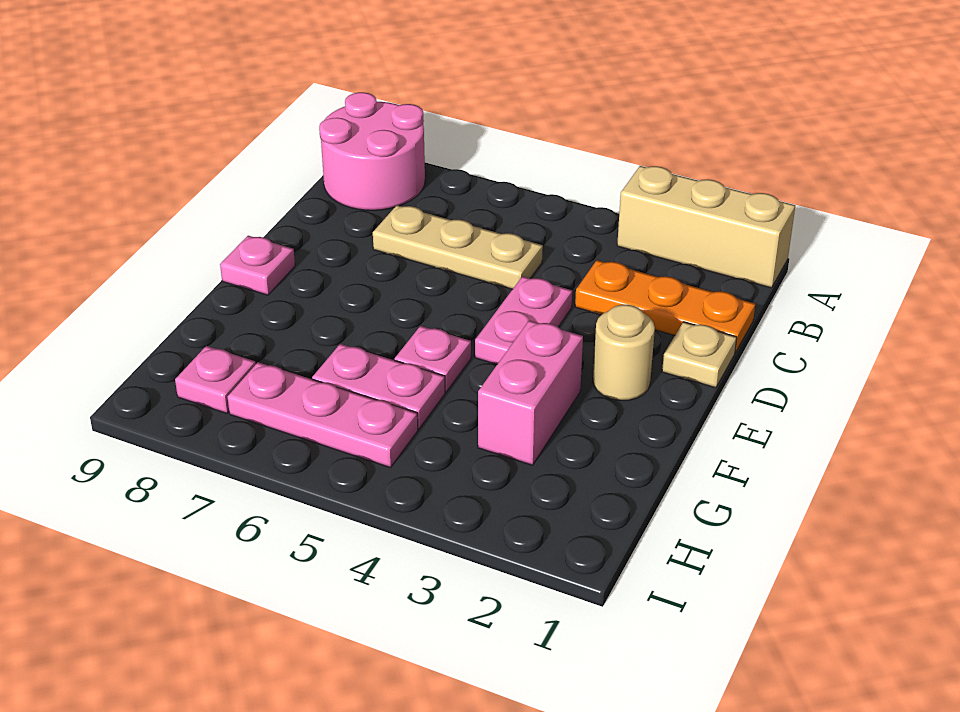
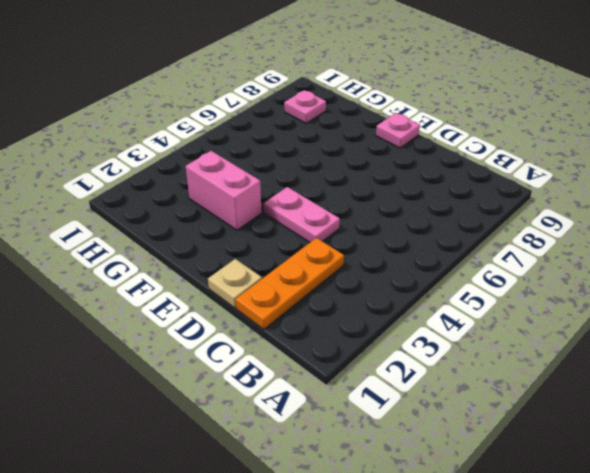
none -> tan brick A1:A3 level 1
none -> pink round brick A8:B9 level 1
none -> tan plate C5:C7 level 1

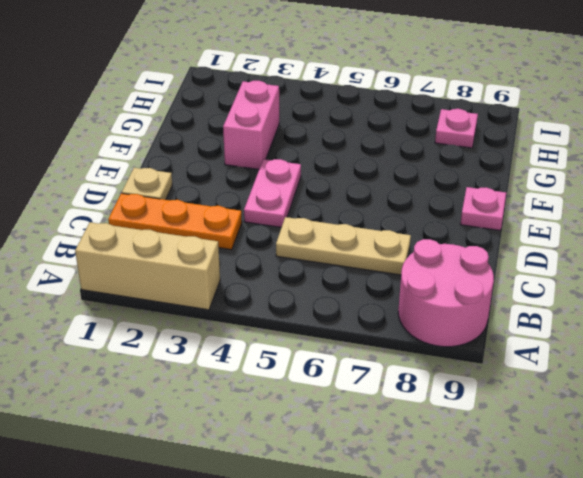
none -> tan round brick E2 level 1
none -> pink plate F5 level 1
none -> pink plate G5:G6 level 1

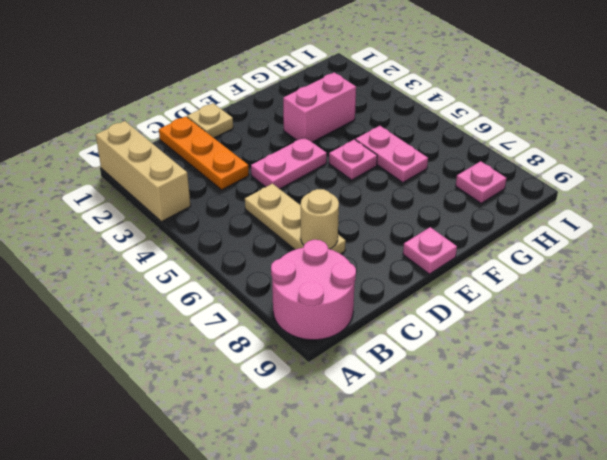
tan round brick C7 level 2 -> tan round brick E2 level 1
none -> pink plate H5:H7 level 1

